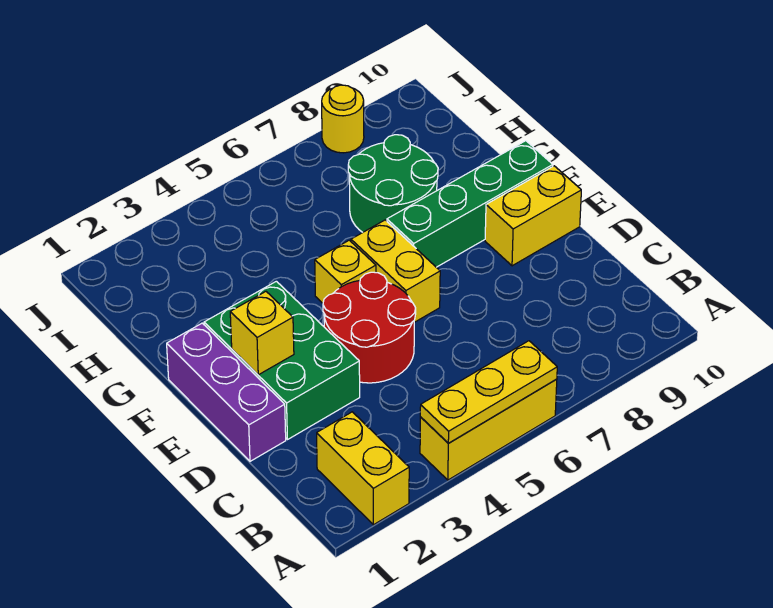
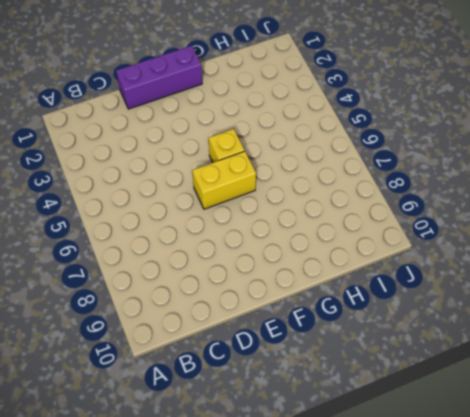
none -> yellow brick A2:B2 level 1
none -> yellow brick A4:A6 level 1
none -> green brick D2:F3 level 1

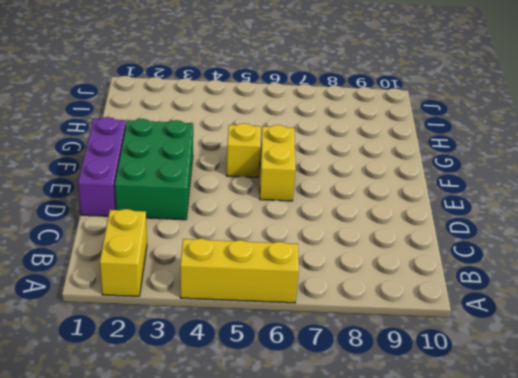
none -> red round brick D4:E5 level 1
none -> yellow brick E9:E10 level 1
none -> green brick F7:F10 level 1

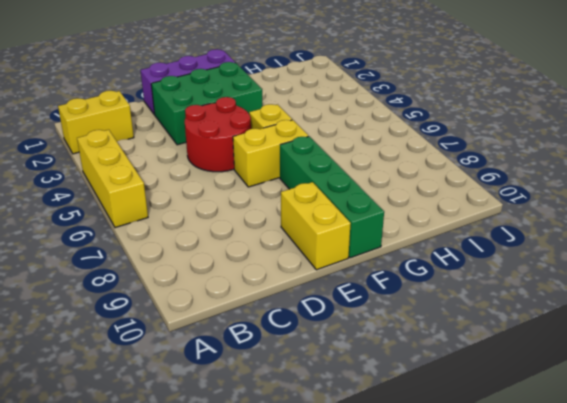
none -> green round brick G7:H8 level 1
none -> yellow round brick J8 level 1
none -> yellow plate A4:A6 level 2

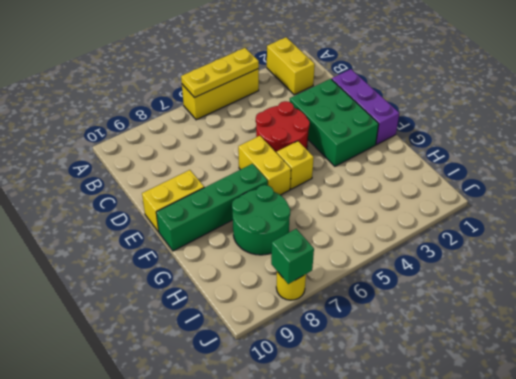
green brick J8 level 2 -> none
none -> yellow brick E2 level 2

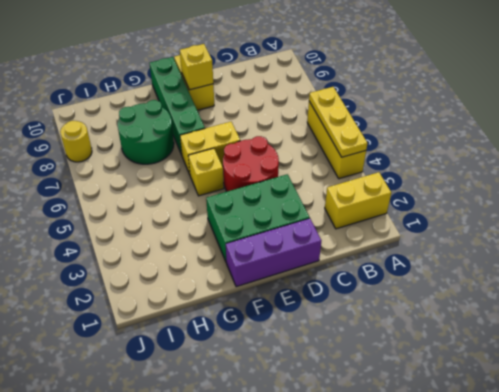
yellow brick E9 level 2 -> yellow brick E2 level 2

